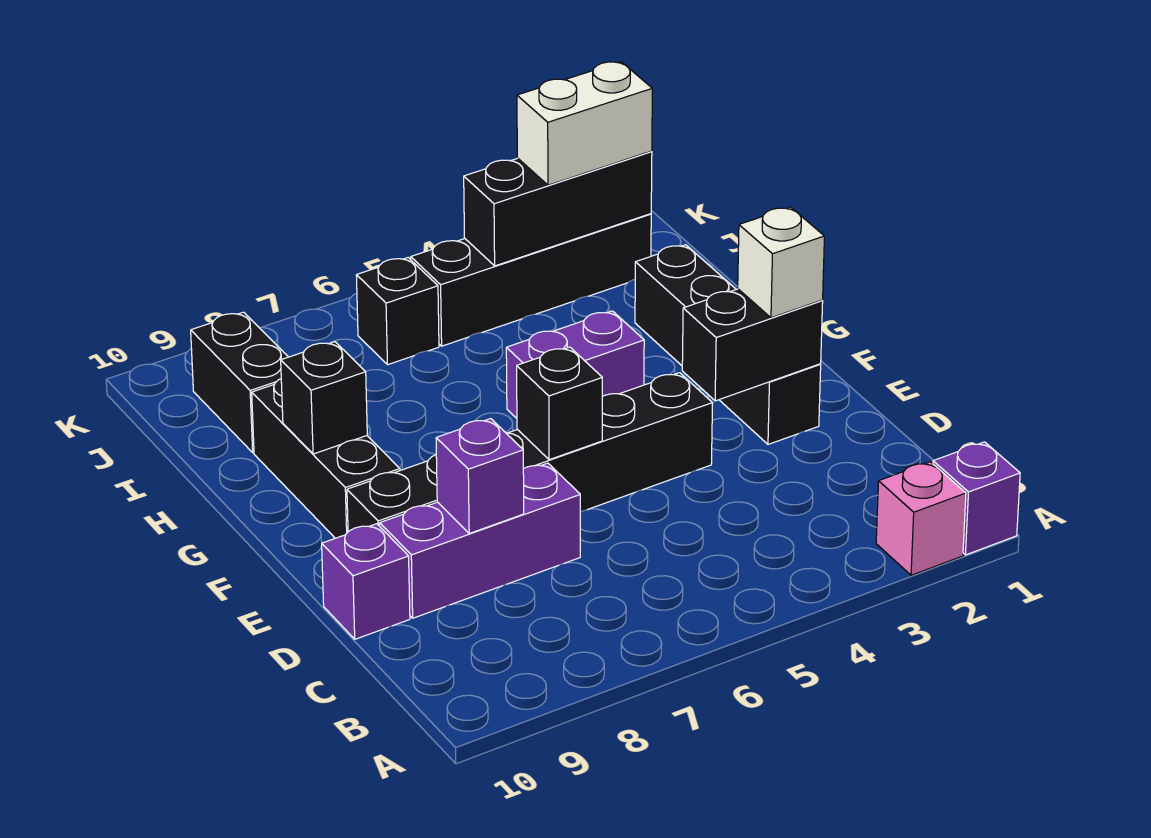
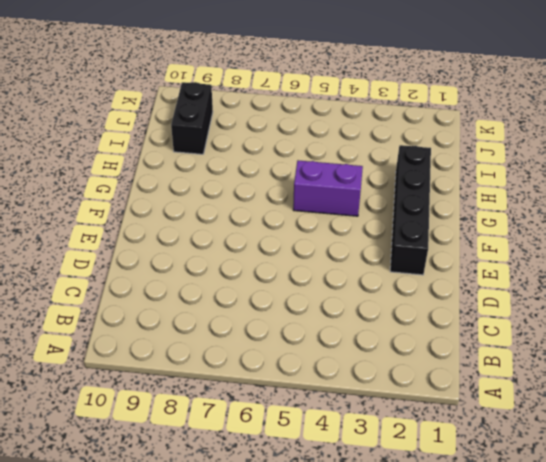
none -> purple brick A1 level 1
none -> pink brick A2 level 1
none -> purple brick D7:D9 level 1

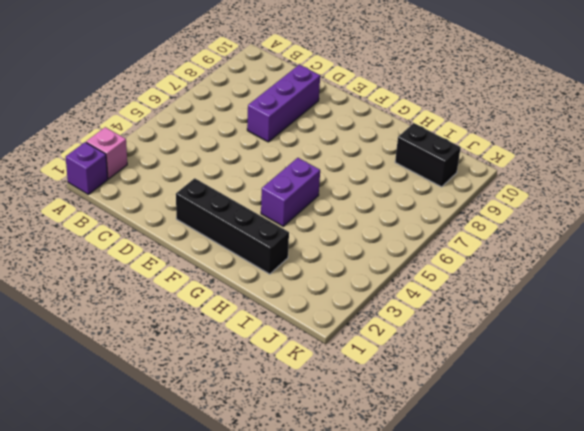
none -> purple brick D10 level 1
none -> black brick E4:E9 level 1
none -> black brick F9:H9 level 1

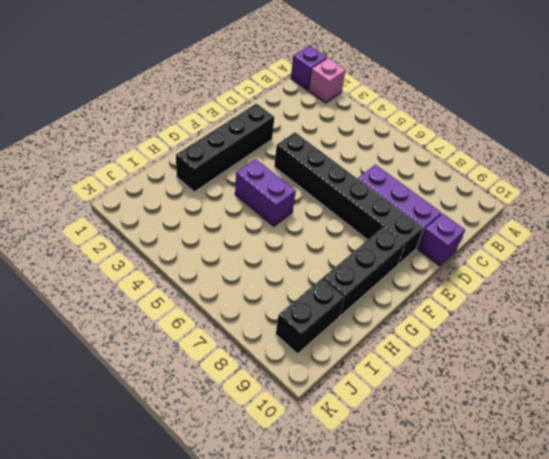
none -> black brick J2:J5 level 1
none -> black brick J6 level 1
none -> purple brick D8 level 2

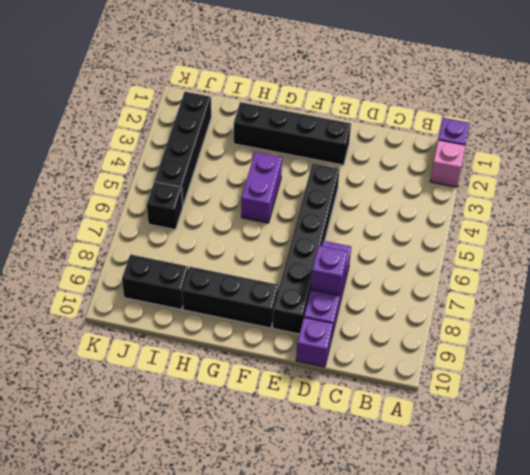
none -> black brick E2:E3 level 2
none -> black brick E6 level 2
none -> black brick G9 level 2

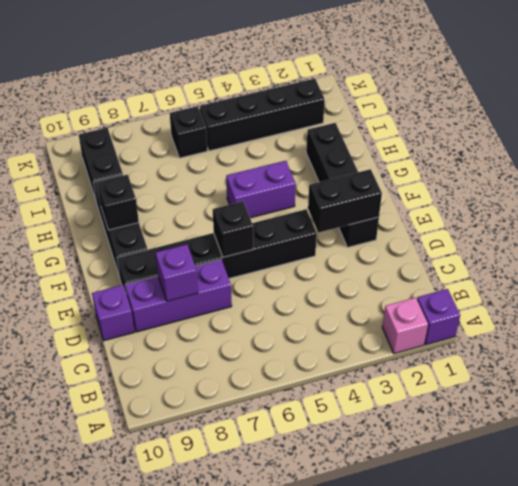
none -> black brick J2:J4 level 2
none -> white brick E2 level 3
none -> white brick J2:J3 level 3

